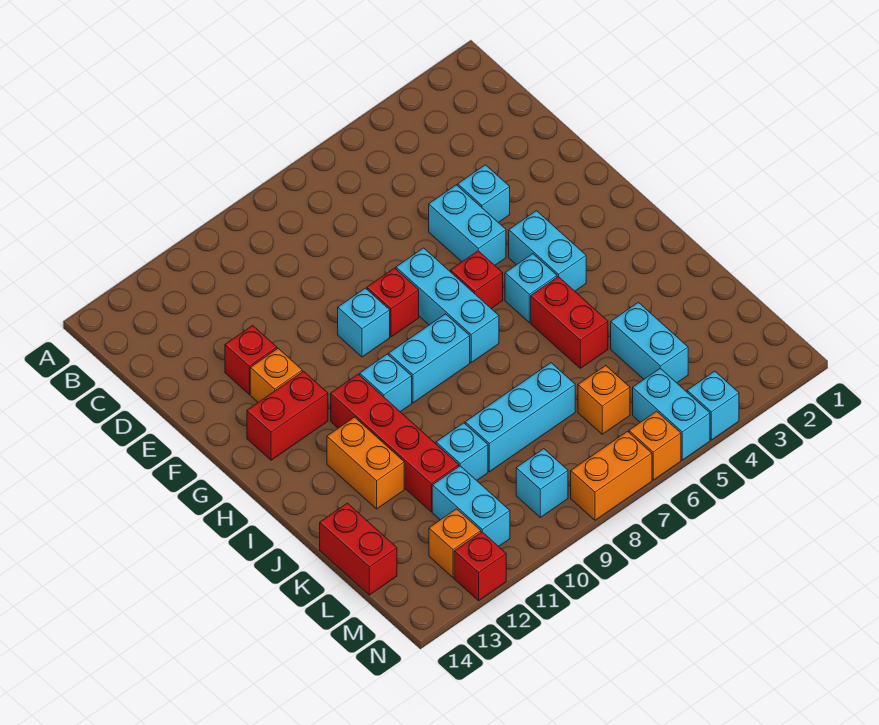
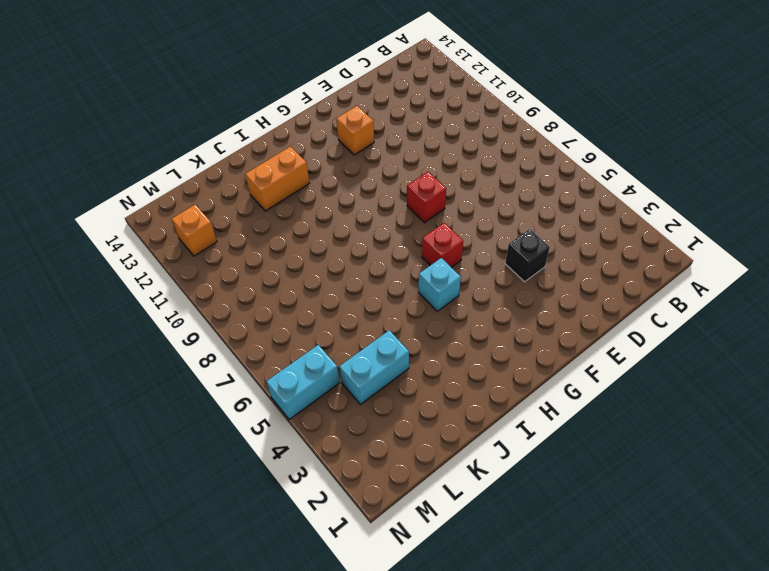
black brick E4 level 1 -> cyan brick E4 level 1
none -> cyan brick E5:F5 level 1
none -> red brick E12 level 1
none -> cyan brick F7:H7 level 1

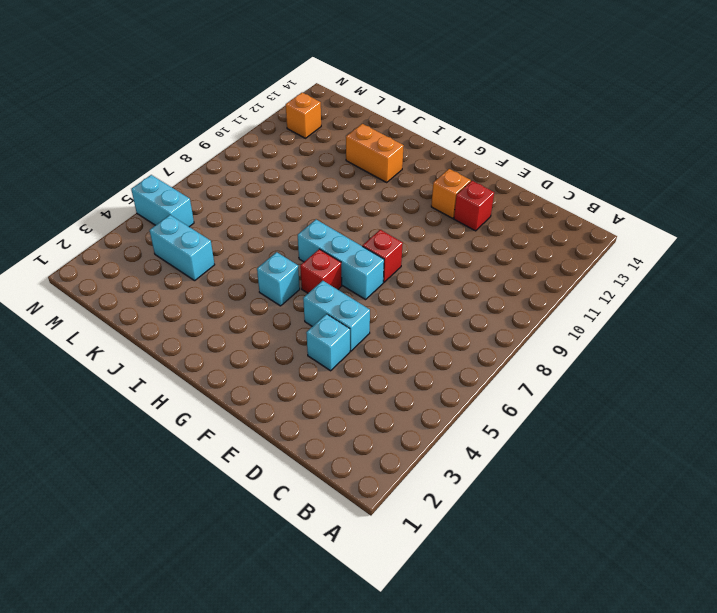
none -> cyan brick F9 level 1
none -> cyan brick G4:H4 level 1
none -> red brick G12:G13 level 1

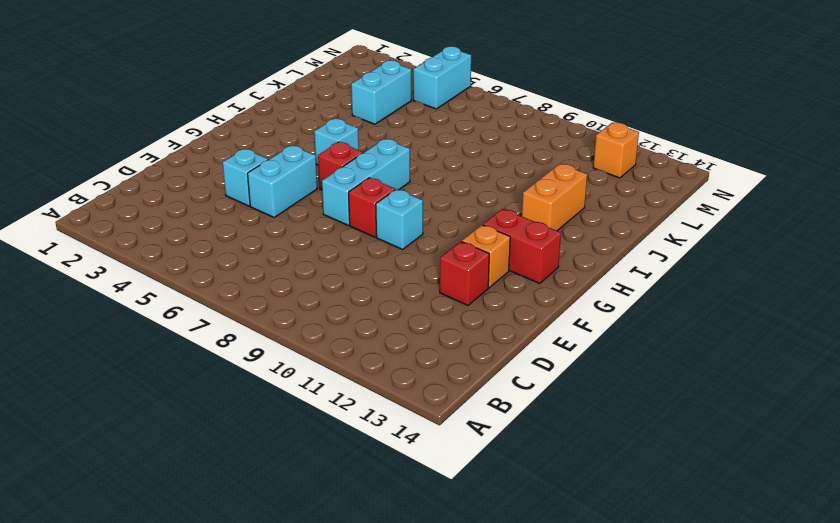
none -> cyan brick G4:H4 level 1
none -> cyan brick H8:H9 level 1
none -> cyan brick H10 level 1

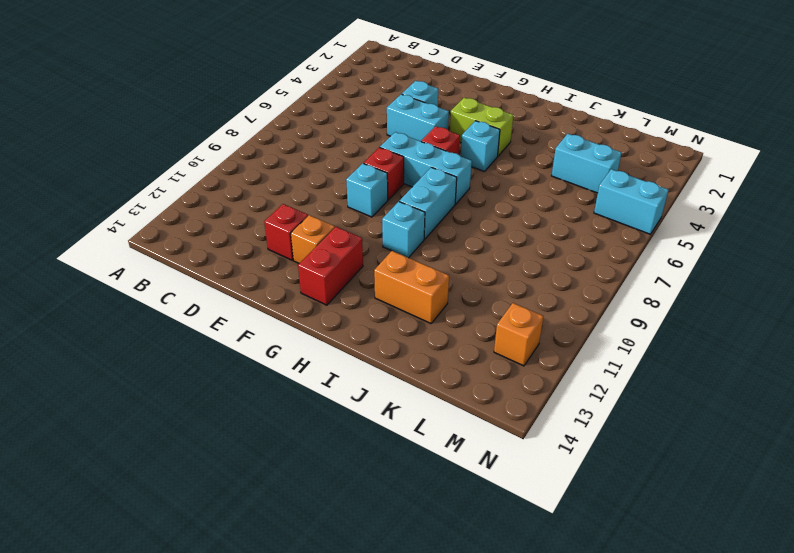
lime brick G4:H4 level 1 -> cyan brick G4:H4 level 1
none -> red brick H11:K11 level 1
none -> red brick I5:J5 level 1
none -> cyan brick K7:K9 level 1

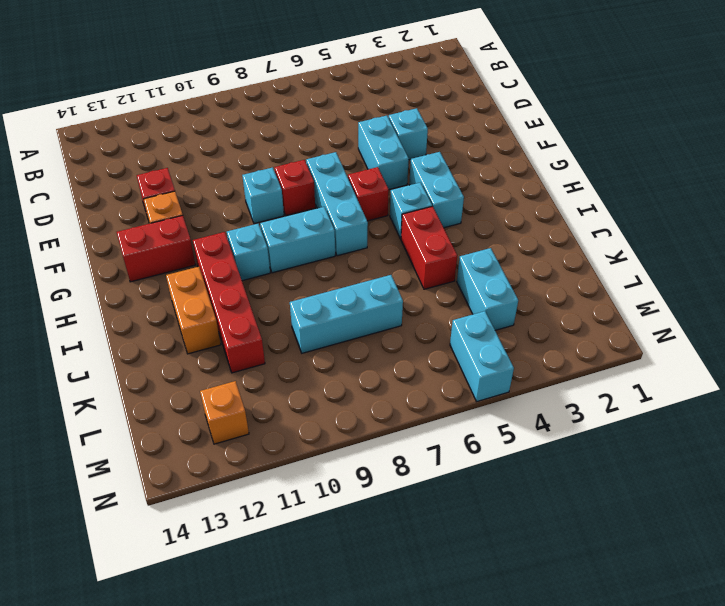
none -> cyan brick K10 level 1
none -> red brick K14:L14 level 1
none -> orange brick L6 level 1

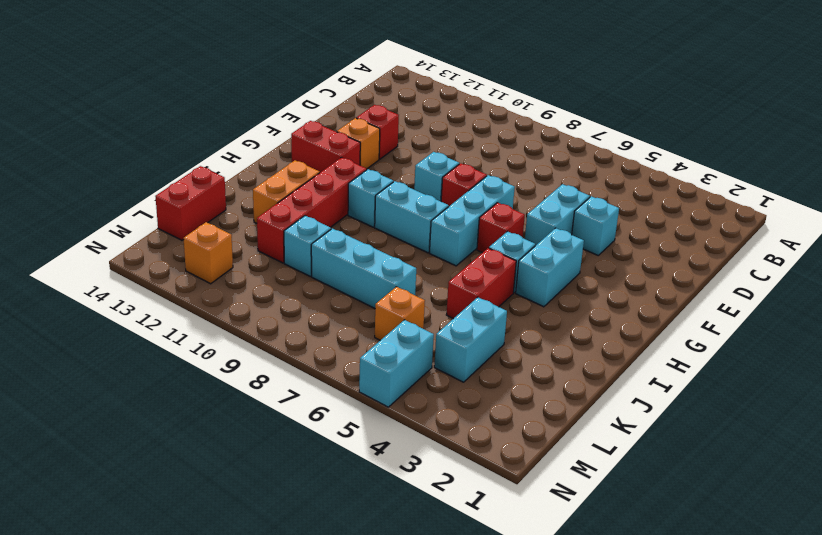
none -> cyan brick L11:M11 level 1
none -> cyan brick M9 level 1
none -> cyan brick N4 level 1

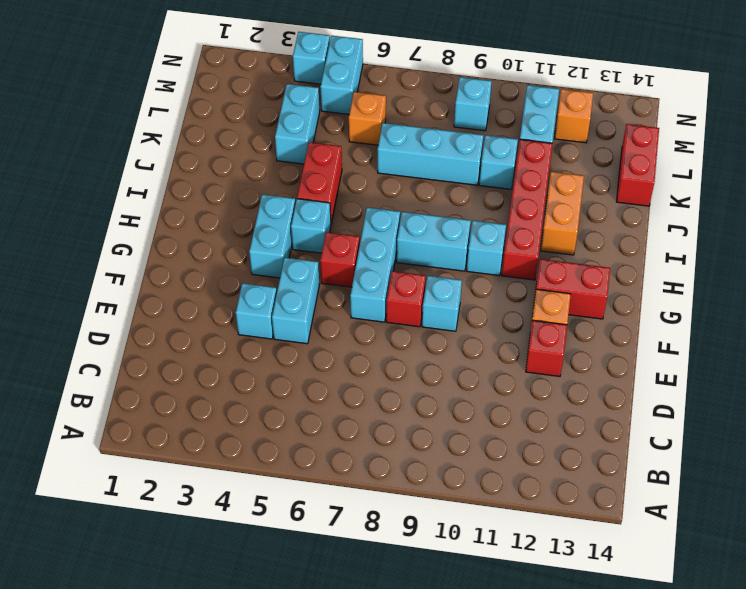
none -> orange brick N6 level 1
none -> orange brick N7:N8 level 1
none -> red brick N12 level 1

